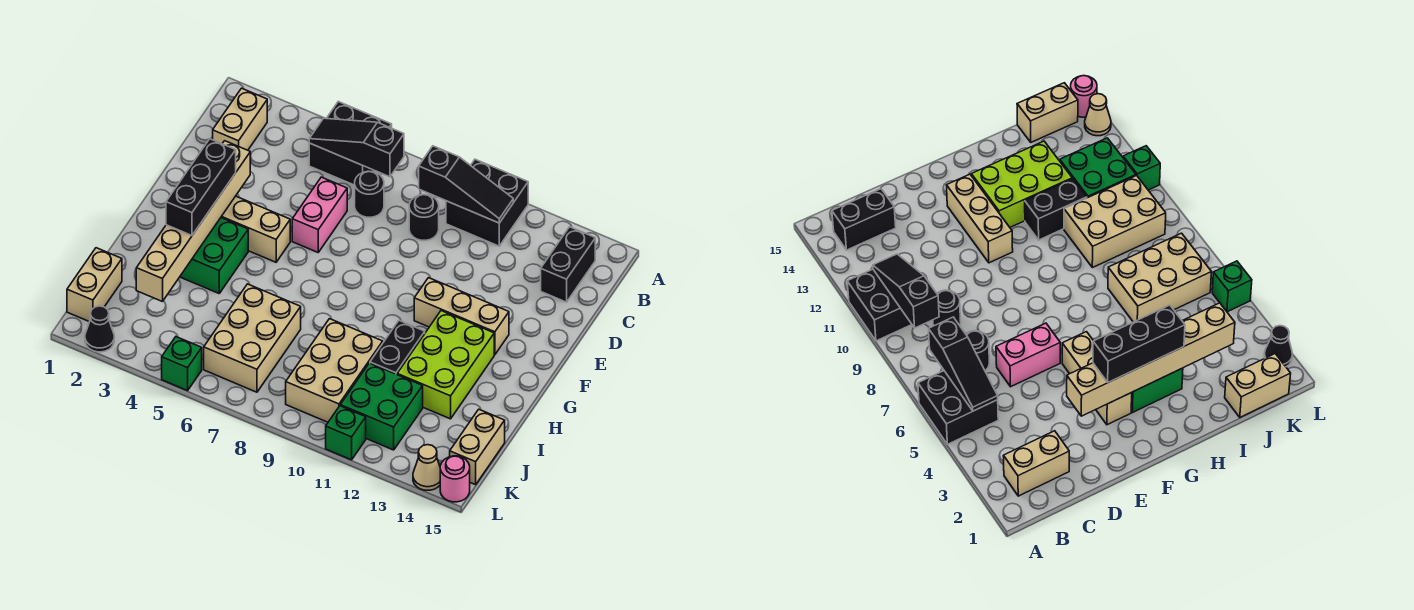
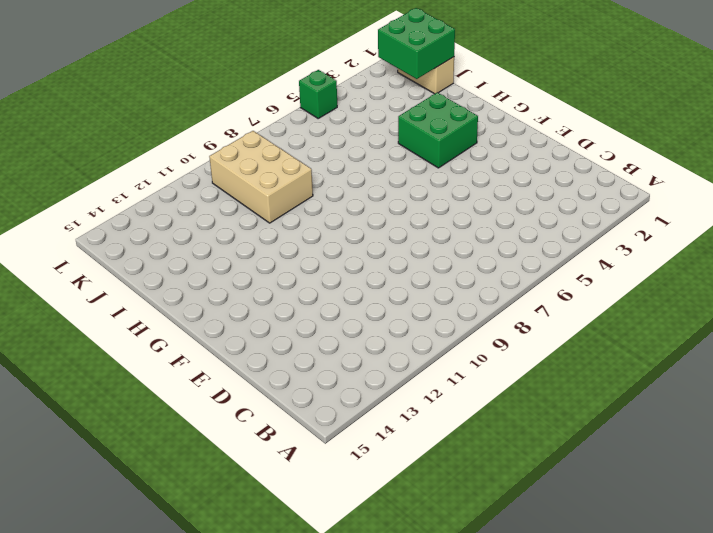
green brick J1:K2 level 2 -> green brick J11:K12 level 1
none -> black brick A5:B6 level 1
none -> black brick A10:B11 level 1
none -> tan brick B2:C2 level 1

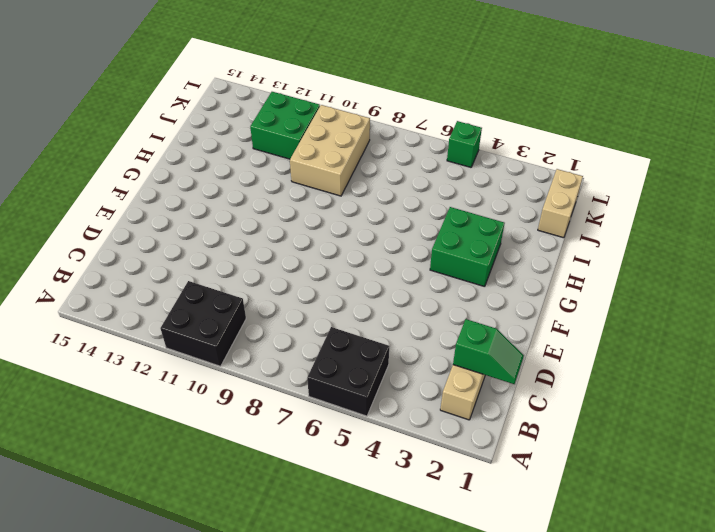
green slope C1:C2 level 2 top 2 -> none
none -> black brick B14:C14 level 1
none -> black round brick C7 level 1
none -> black round brick C9 level 1

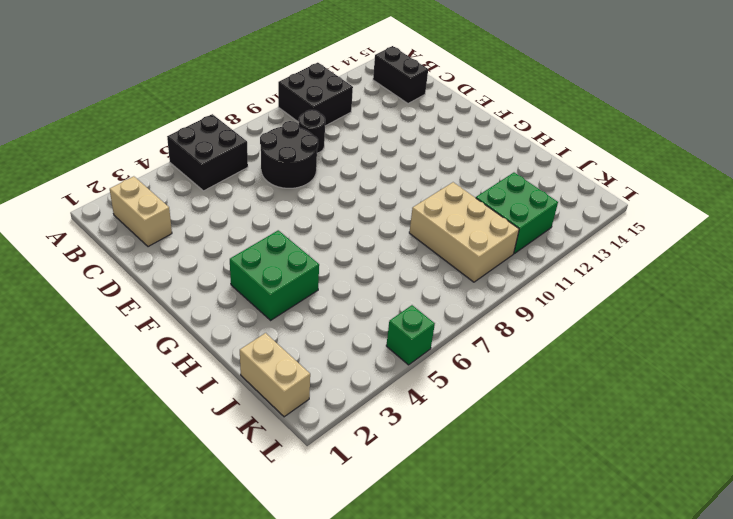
black round brick C7:D8 level 1 -> black round brick C7 level 1
none -> pink brick D6:E6 level 1
none -> tan brick F3:F5 level 1
none -> tan brick F11:F13 level 1

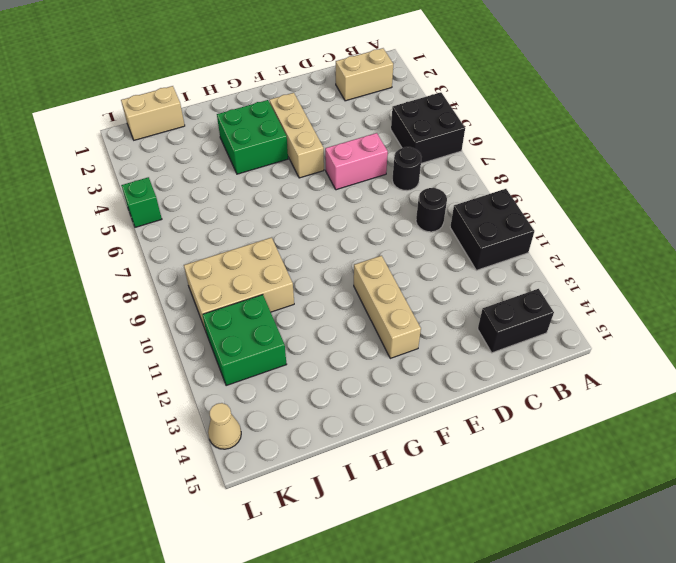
none -> lime brick G12:I13 level 1
none -> black brick H11:I11 level 1
none -> tan brick I6:K7 level 1

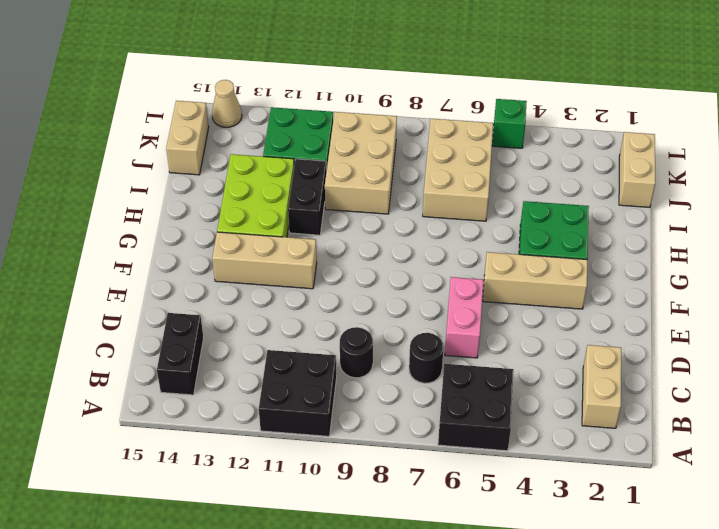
none -> black cone L2 level 1
none -> green brick L11 level 1
none -> pink round brick L15 level 1

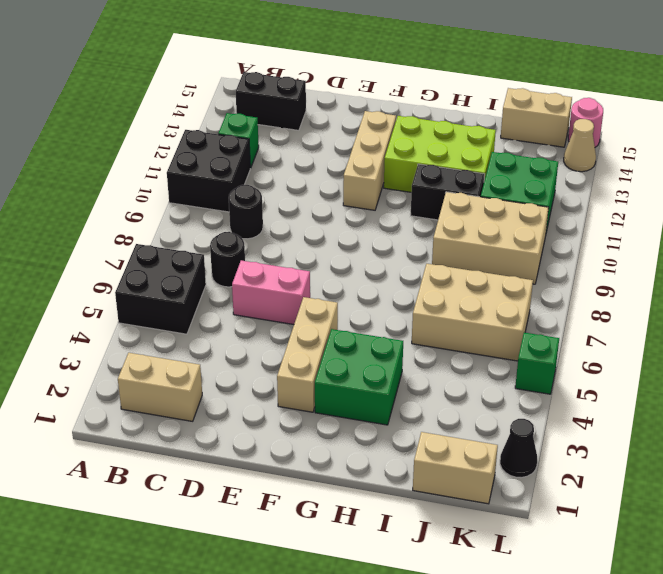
green brick B12 level 1 -> green brick L11 level 1
none -> black slope B5:B7 level 2 top 7
none -> black slope B9:B11 level 2 top 9
none -> tan brick E3:J3 level 2

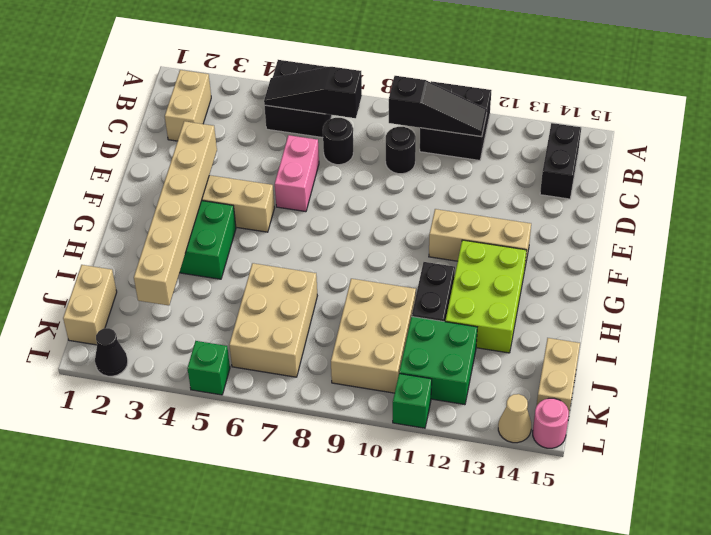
none -> black brick F3:H3 level 3

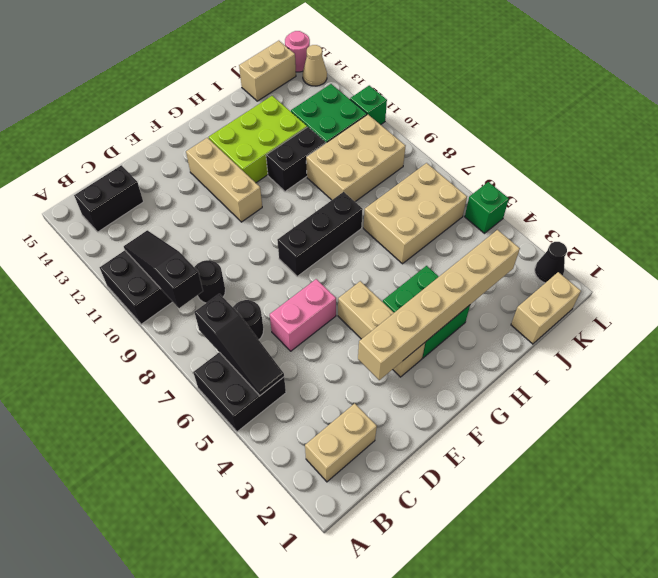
black brick F8:H8 level 1 -> black brick F3:H3 level 3

